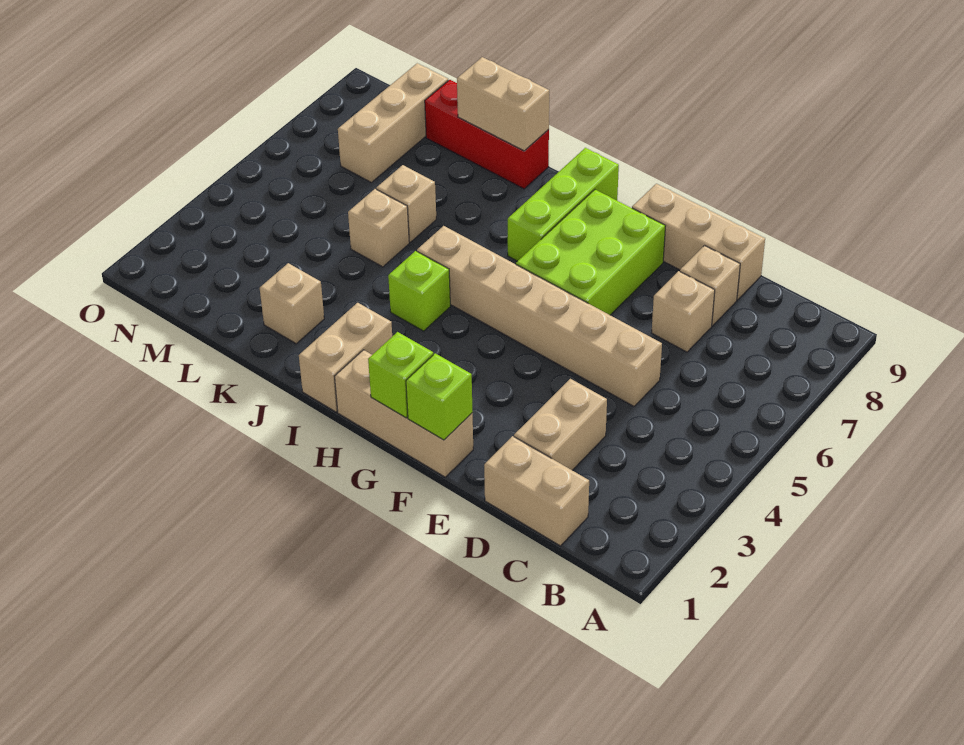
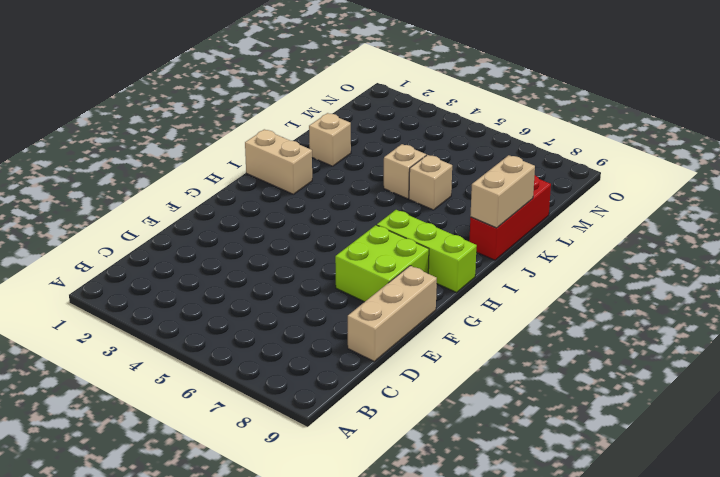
lime brick F7:G8 level 1 -> lime brick F6:G8 level 1
none -> tan brick C1:D1 level 1
none -> tan brick D2:D3 level 1
none -> tan brick D5:I5 level 1

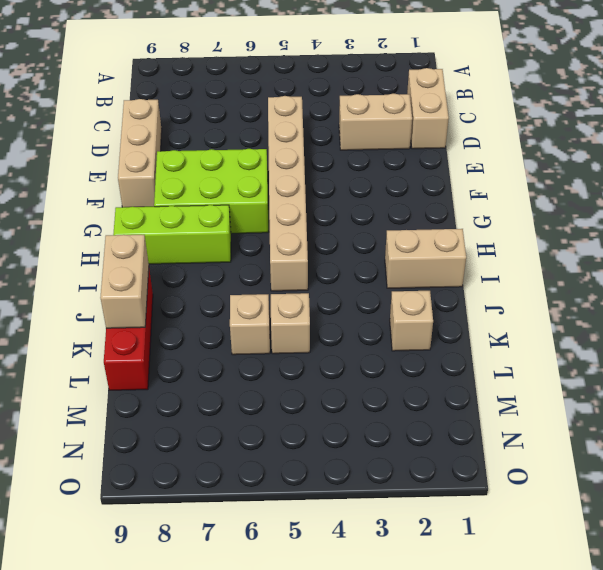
none -> tan brick D7 level 1
none -> tan brick D8 level 1
none -> tan brick F1:H1 level 1

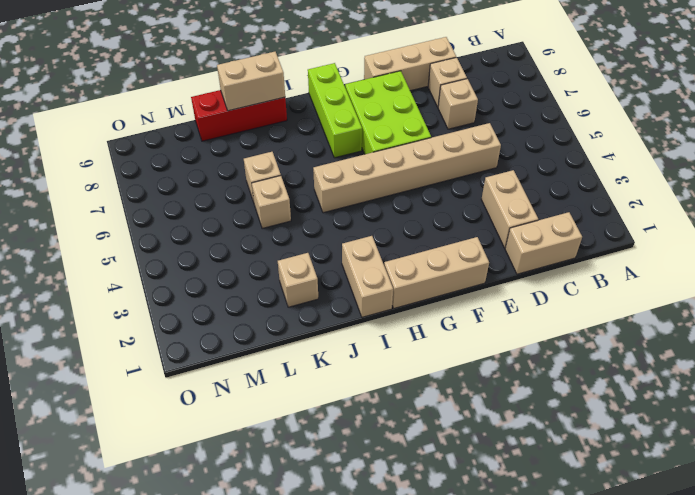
none -> lime brick I4 level 1
none -> tan brick M7:M9 level 1
none -> lime brick F1 level 2

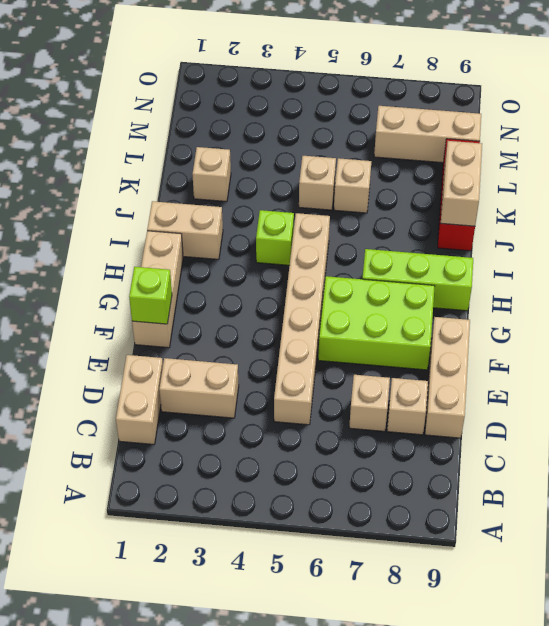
none -> lime brick G1 level 2

